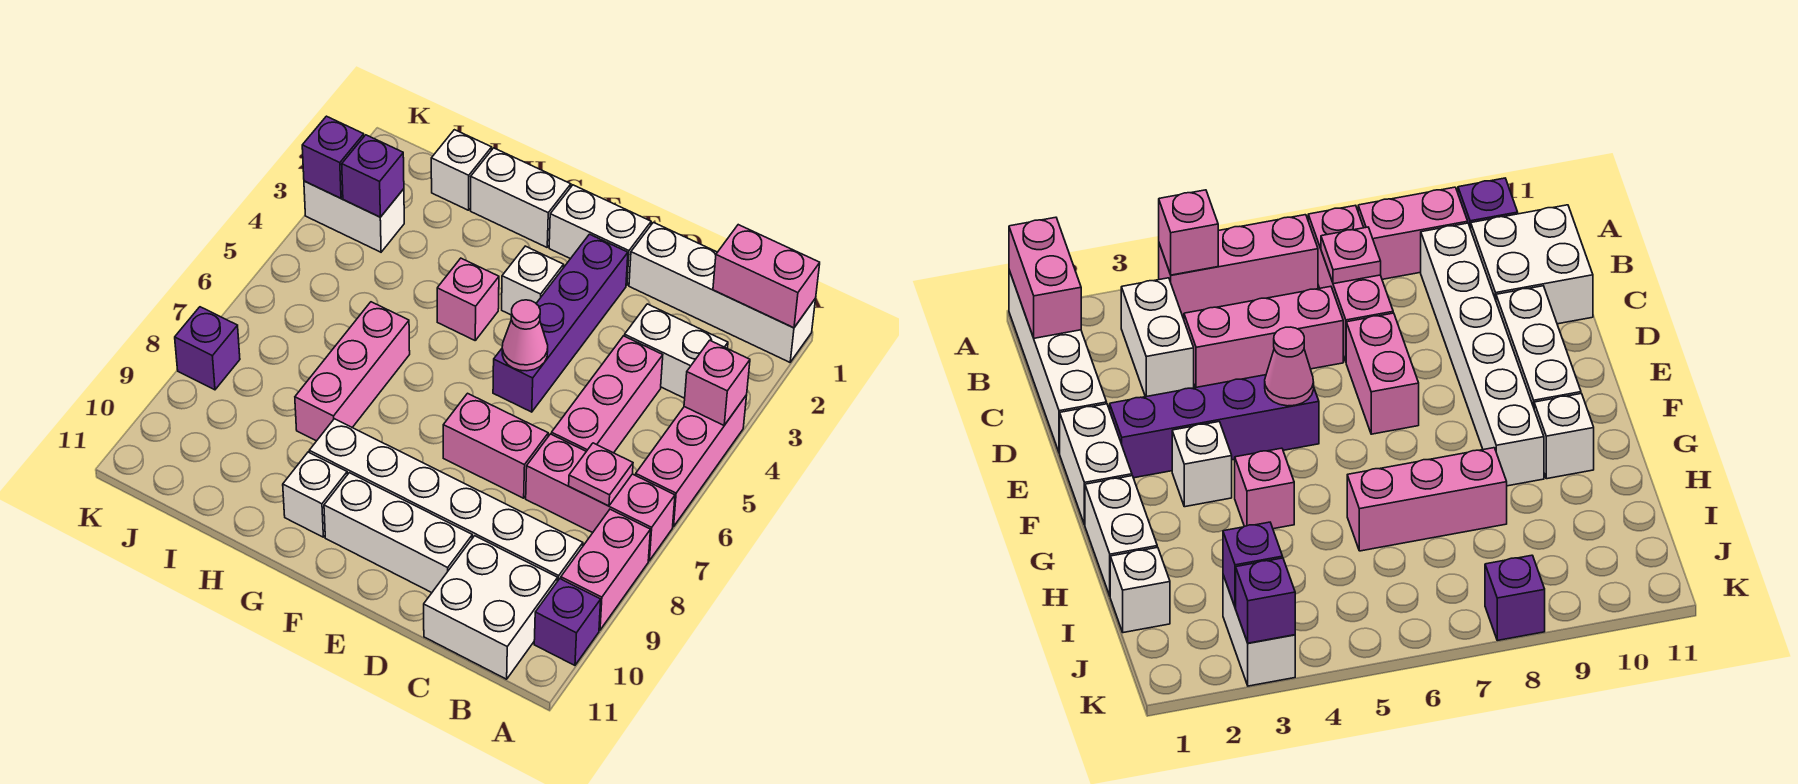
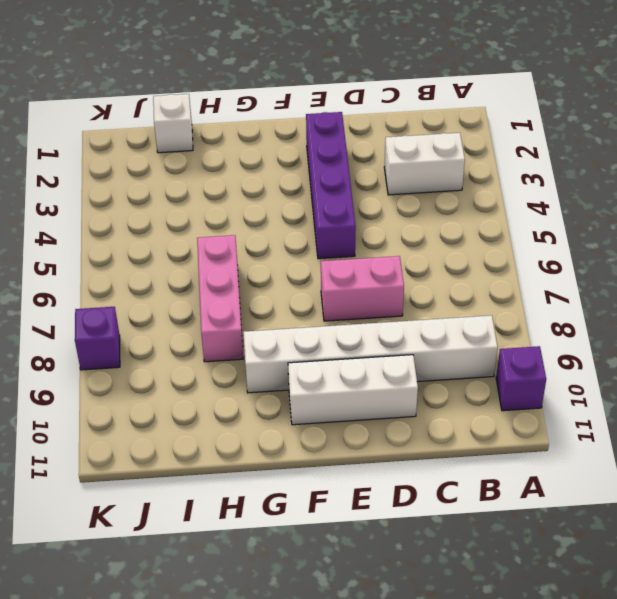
none -> white brick A1:D1 level 1
none -> pink brick A4:A6 level 1
none -> pink brick A7:C7 level 1

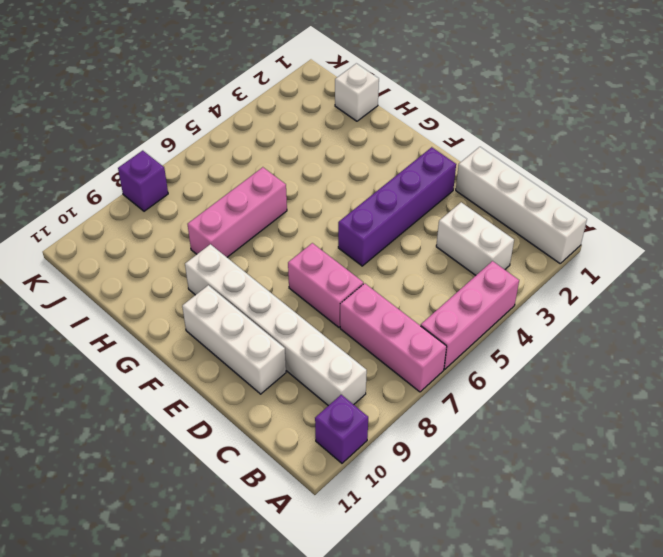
none -> pink brick A8:A9 level 1
none -> white brick B10:C11 level 1
none -> pink brick C4:C6 level 1

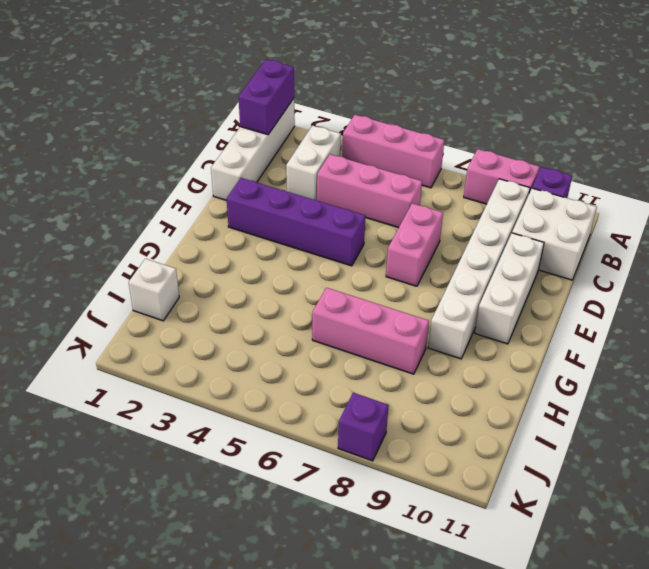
purple brick A1:B1 level 2 -> pink brick A1:B1 level 2
none -> pink brick A7:C7 level 1
none -> white brick E1:F1 level 1
none -> white brick F3 level 1

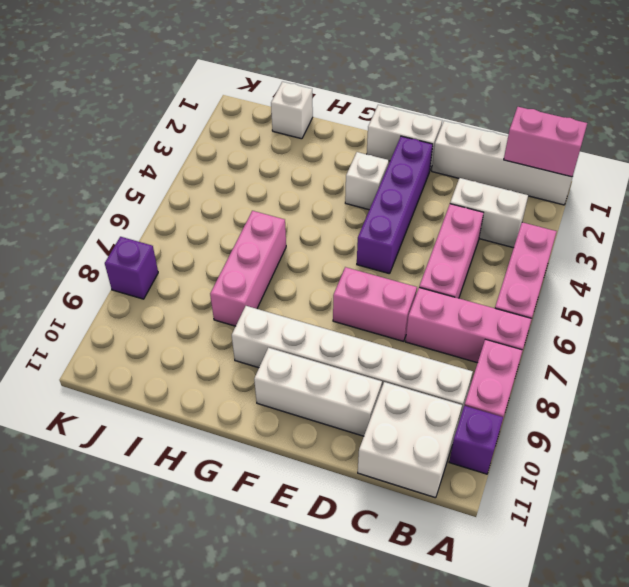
none -> white brick G1:H1 level 1
none -> pink brick G4 level 1
none -> white brick G10 level 1

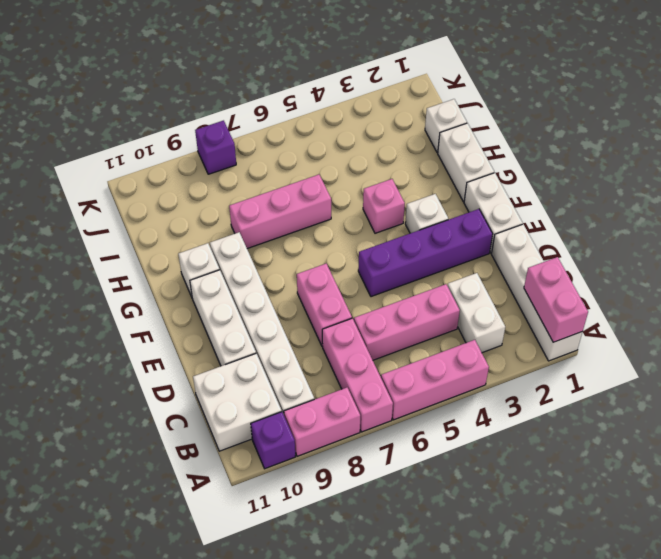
none -> white brick J3:K3 level 1
none -> pink brick A4 level 2
none -> pink plate B7 level 2

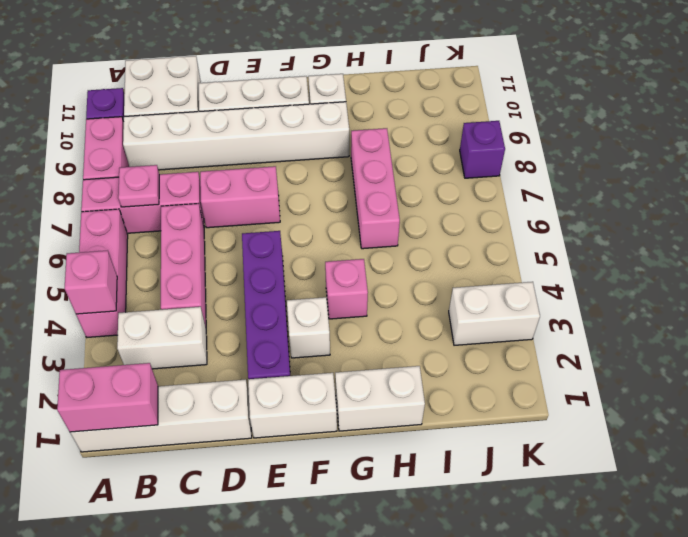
none -> white brick I1 level 1
none -> pink cone E5 level 2
none -> purple brick J3 level 2

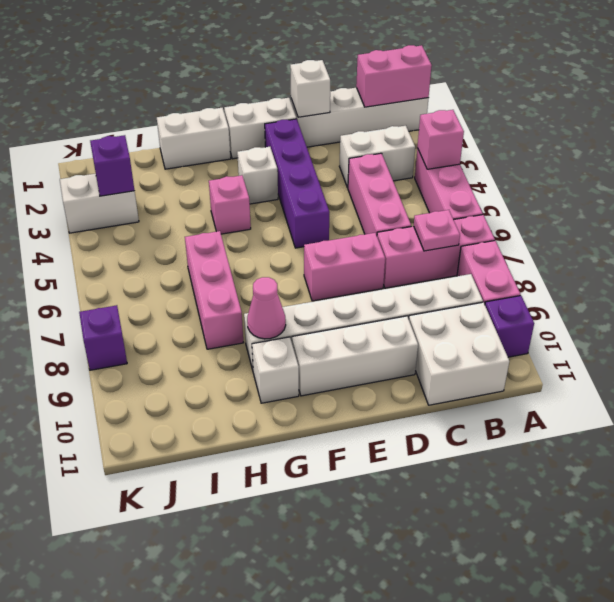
white brick D1 level 2 -> white brick I1 level 1
pink cone G9 level 2 -> pink cone E5 level 2
none -> purple brick K3 level 2

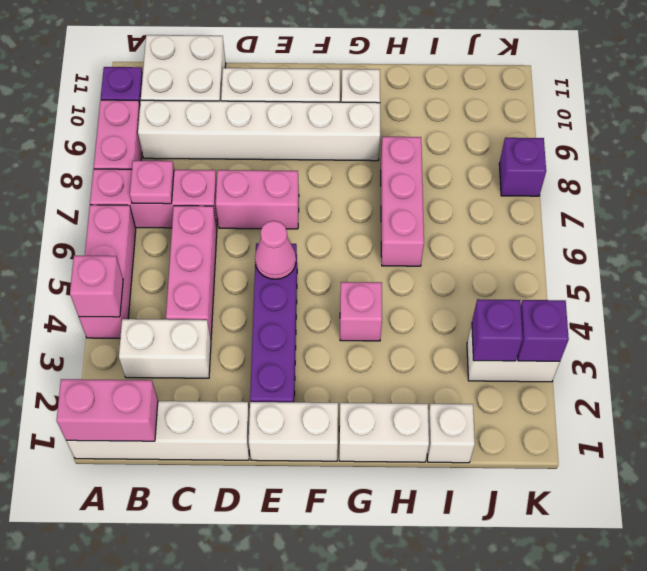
none -> white brick F3 level 1

